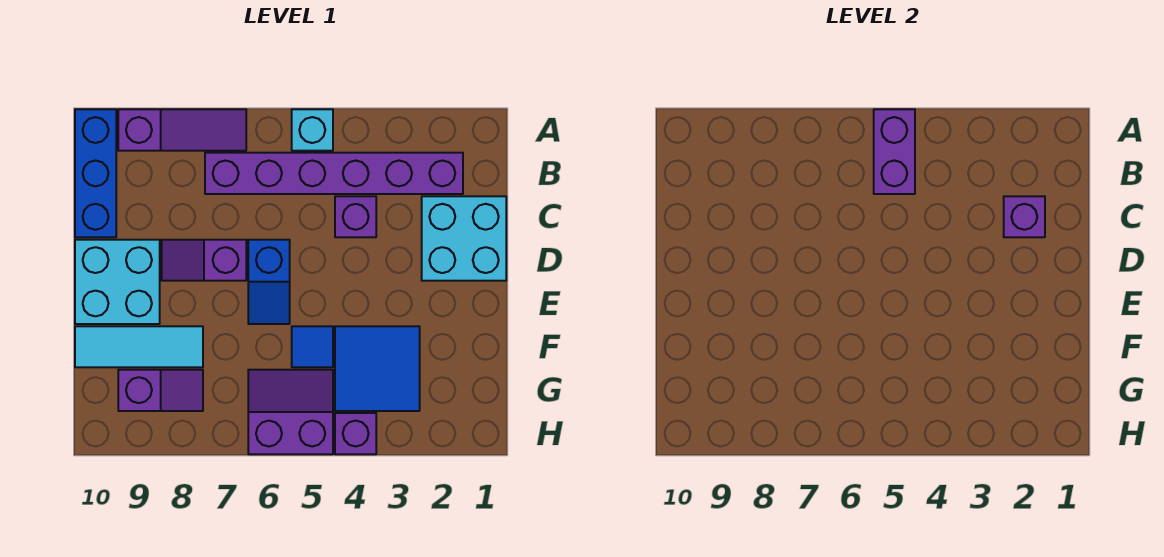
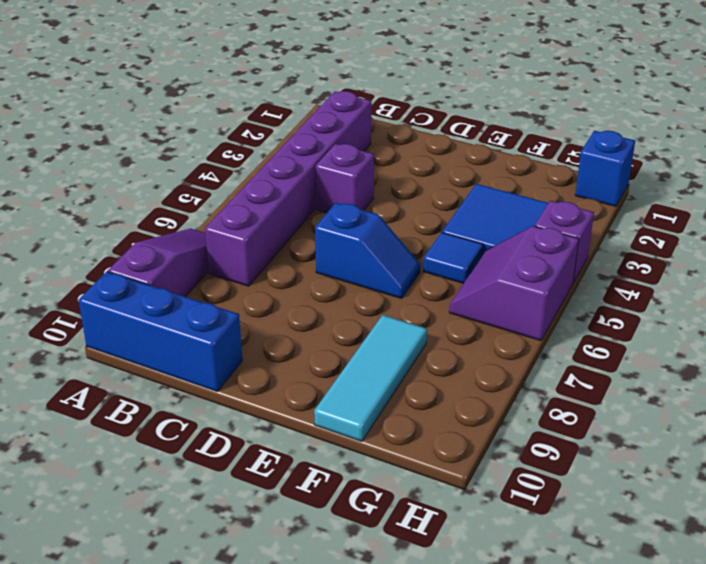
blue brick H1 level 1 -> none
none -> cyan brick A5 level 1
none -> cyan brick C1:D2 level 1
none -> purple slope D7:D8 level 1 top 7

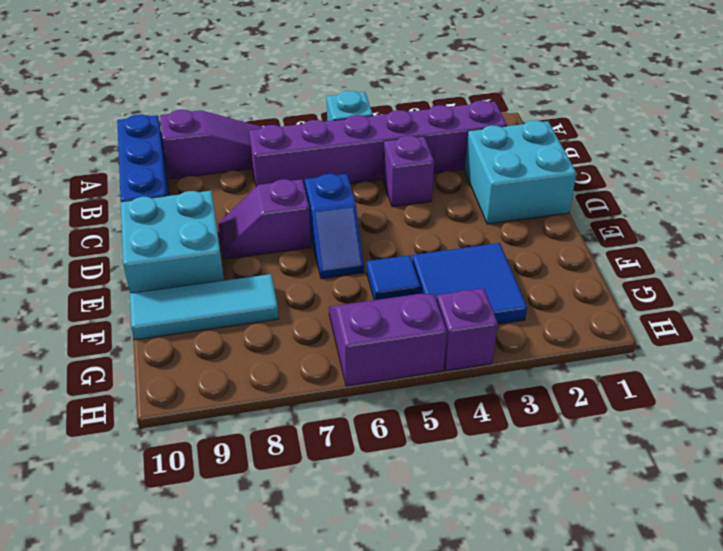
none -> purple slope G8:G9 level 1 top 9
none -> purple brick A5:B5 level 2
none -> purple brick C2 level 2

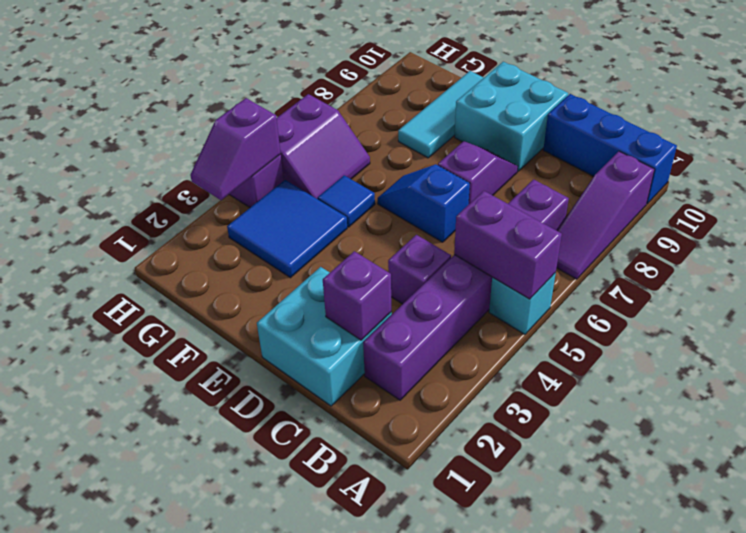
purple slope H3:H4 level 2 top 4 -> purple slope G8:G9 level 1 top 9

